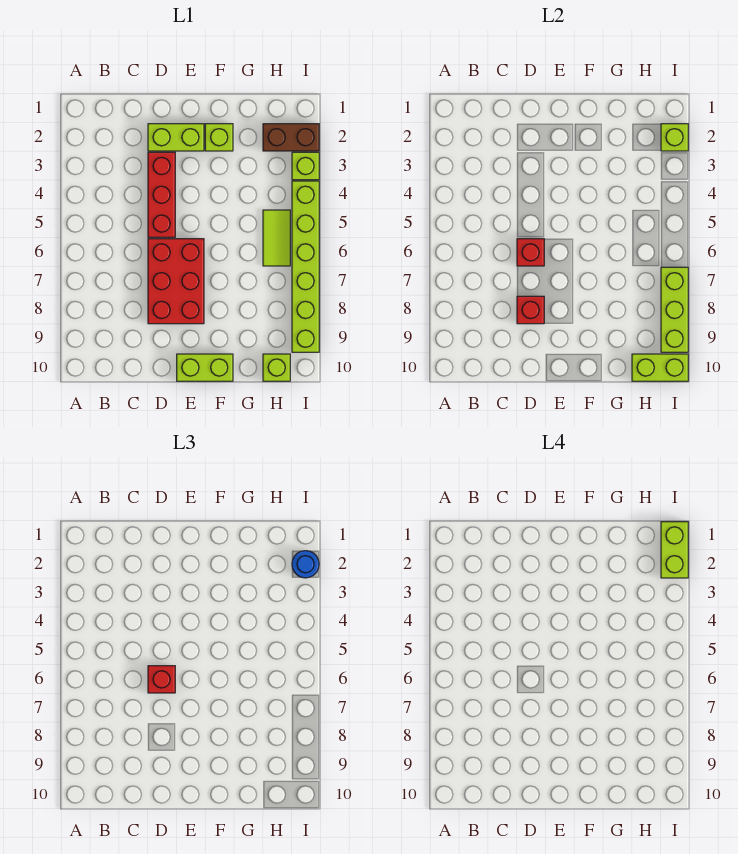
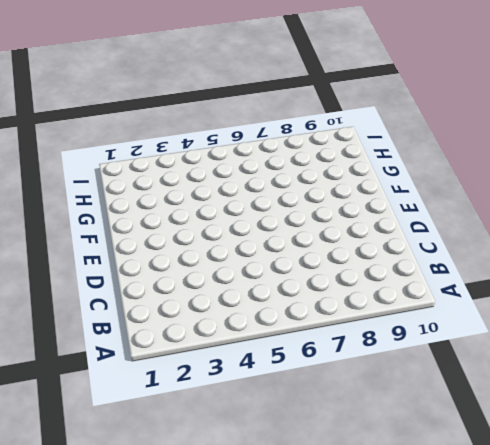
none -> lime brick D2:E2 level 1
none -> red brick D3:D5 level 1
none -> red brick D6:E8 level 1

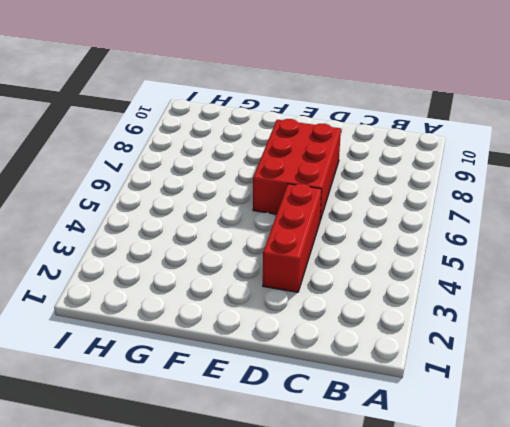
none -> lime brick D2:E2 level 1
none -> lime brick E10:F10 level 1
none -> lime brick F2 level 1

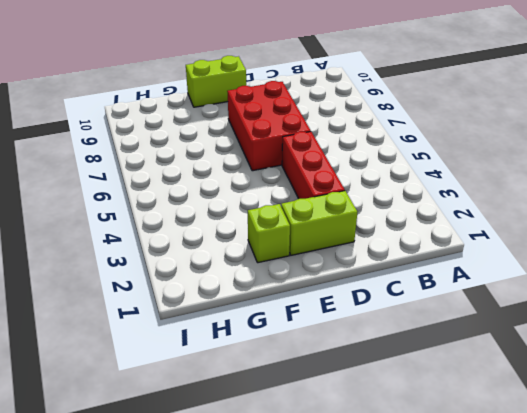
none -> brown brick H2:I2 level 1
none -> lime tile H5:H6 level 1
none -> lime brick H10 level 1

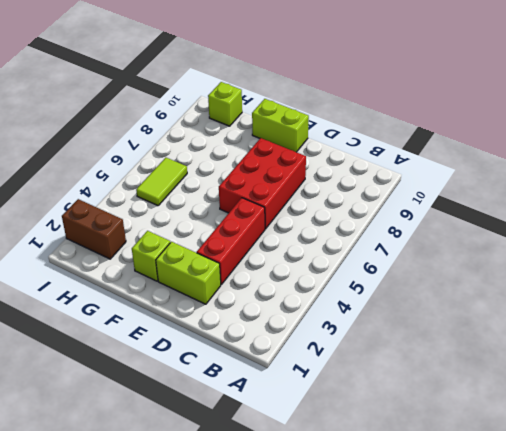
none -> lime brick I3 level 1
none -> lime brick I4:I9 level 1
none -> red brick D6 level 2

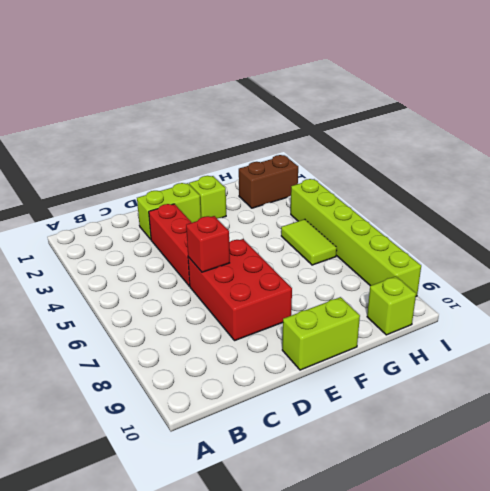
none -> lime brick I3 level 1
none -> red brick D8 level 2
none -> lime brick H10:I10 level 2

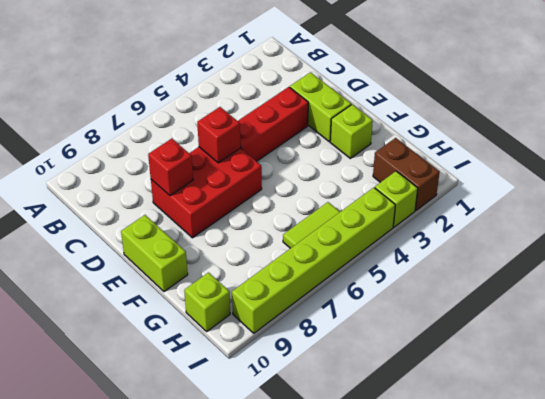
none -> lime brick H10:I10 level 2
none -> lime brick I2 level 2
none -> lime brick I7:I9 level 2

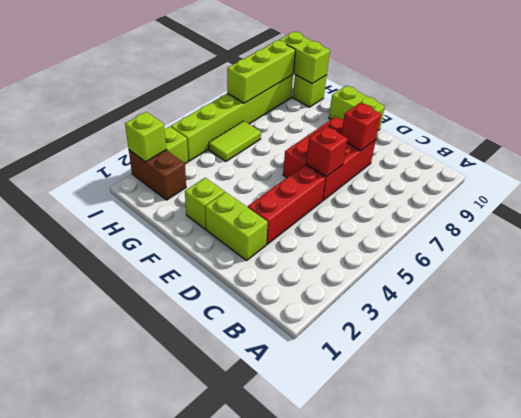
none -> red brick D6 level 3
none -> blue round brick I2 level 3
none -> lime brick I1:I2 level 4

